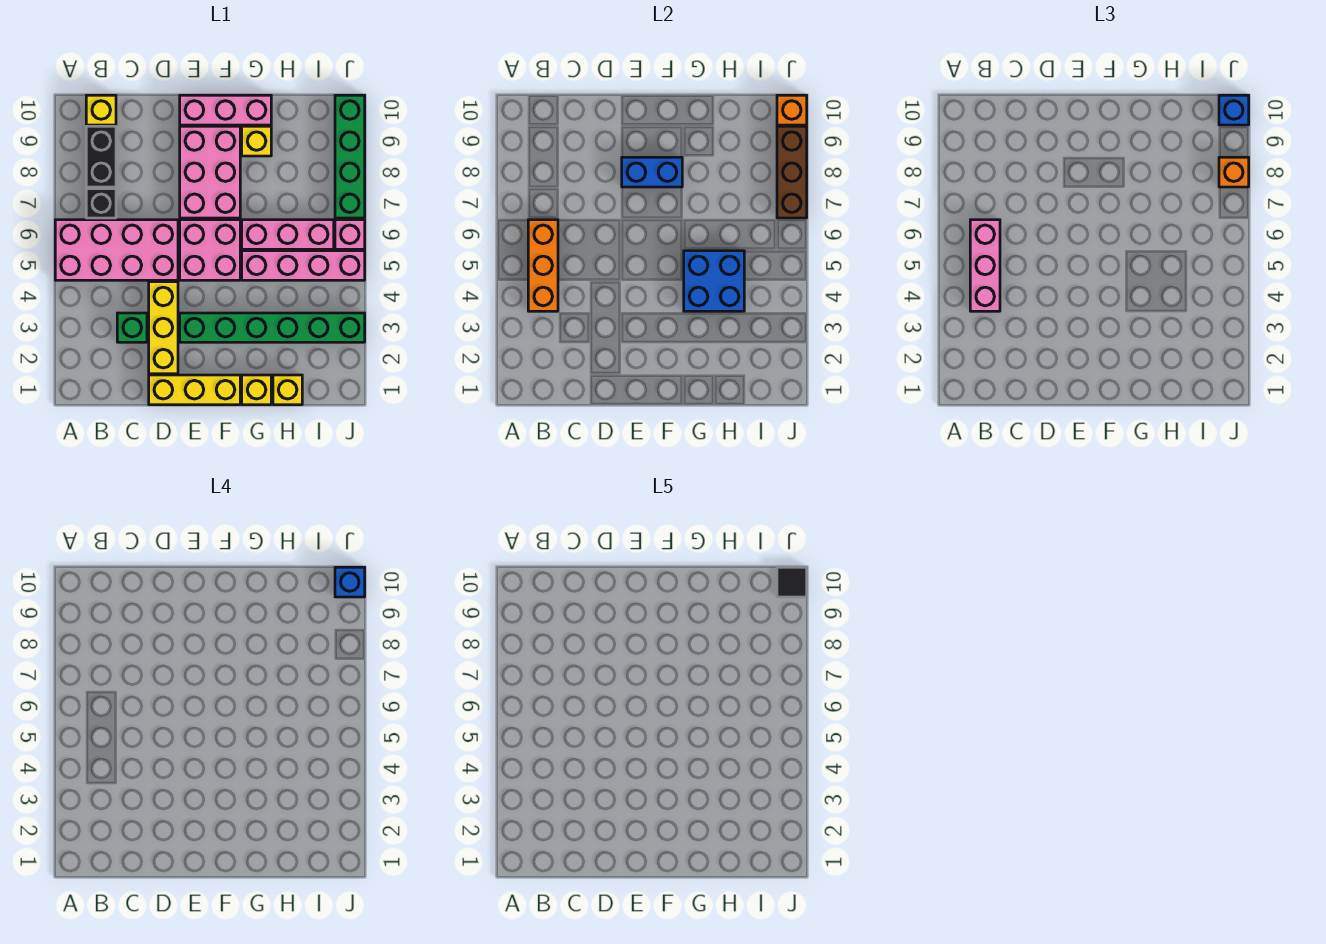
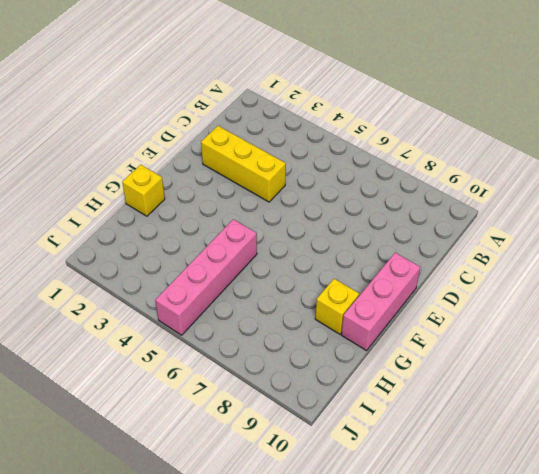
none -> pink brick A5:D6 level 1
none -> black brick B7 level 1
none -> black brick B8:B9 level 1

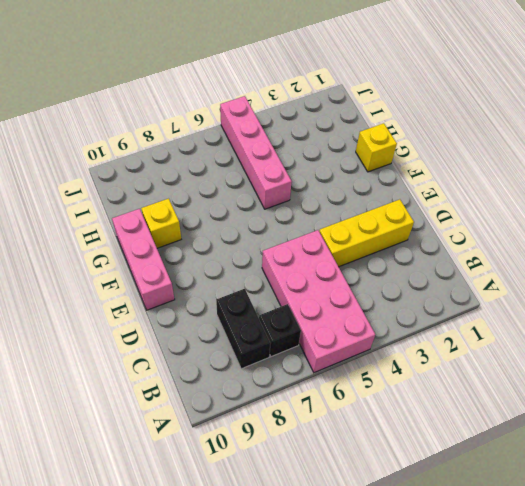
black brick B8:C8 level 1 -> black brick B8:B9 level 1
none -> yellow brick B10 level 1
none -> green brick C3 level 1
none -> yellow brick D1:F1 level 1

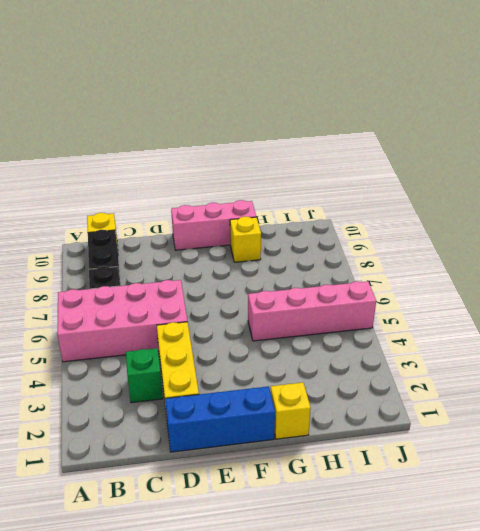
blue brick D1:F1 level 1 -> yellow brick D1:F1 level 1
none -> green brick E3:J3 level 1
none -> pink brick E5:F6 level 1
none -> pink brick E7:F9 level 1

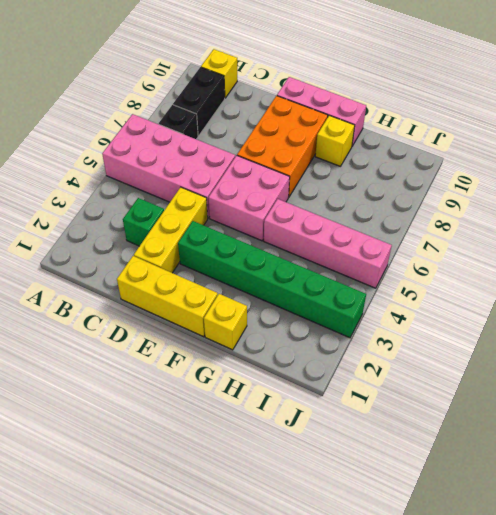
orange brick E7:F9 level 1 -> pink brick E7:F9 level 1
none -> pink brick G6:I6 level 1
none -> yellow brick H1 level 1
none -> pink brick J6 level 1

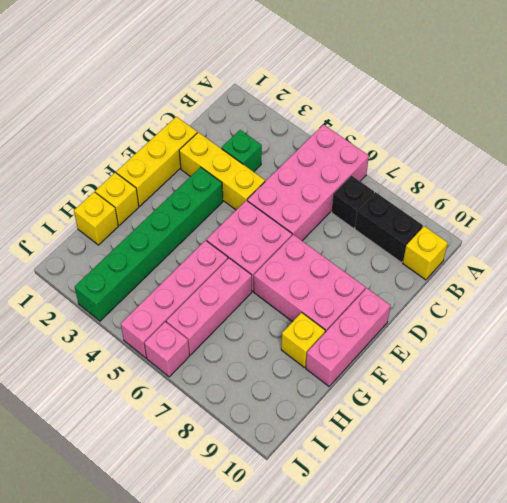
none -> green brick J7:J10 level 1
none -> orange brick B4:B6 level 2
none -> blue brick E8:F8 level 2

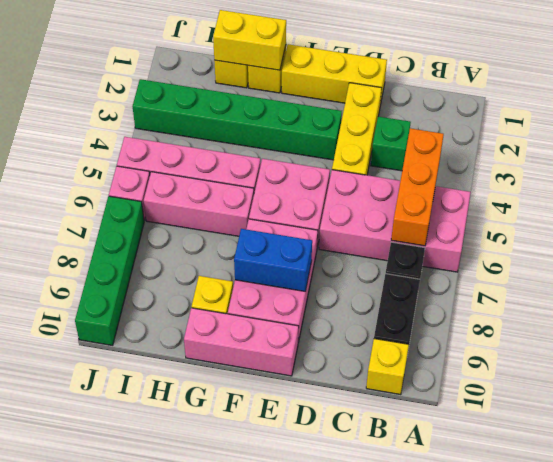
yellow brick G1:H1 level 2 -> none
none -> blue brick G4:H5 level 2
none -> brown brick J7:J9 level 2
none -> orange brick J10 level 2

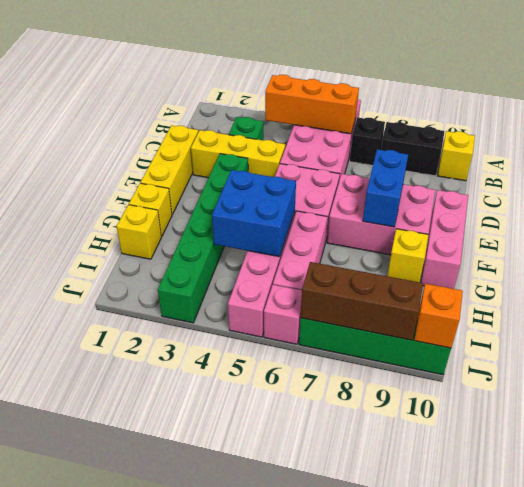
none -> pink brick B4:B6 level 3
none -> orange brick J8 level 3
none -> blue brick J10 level 3

